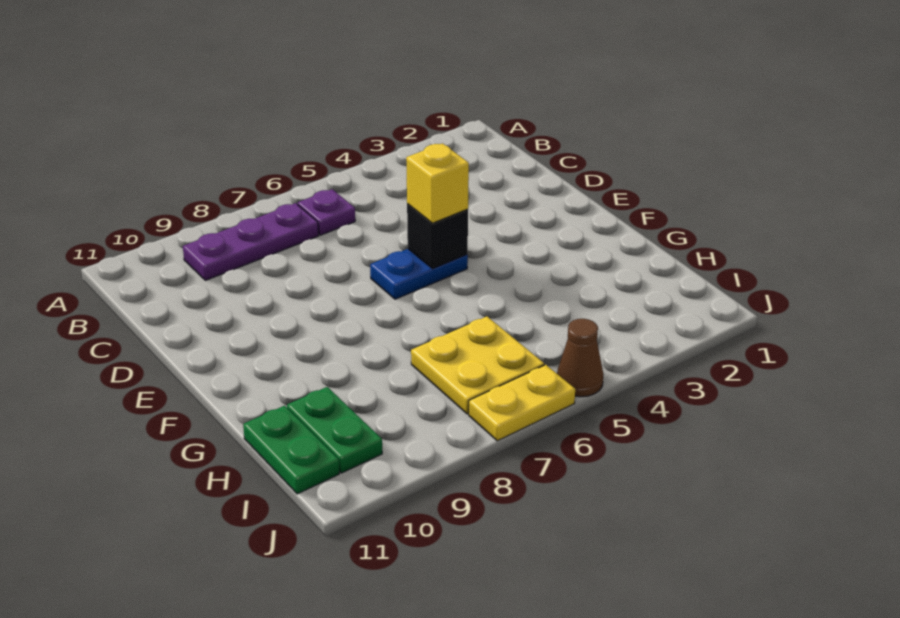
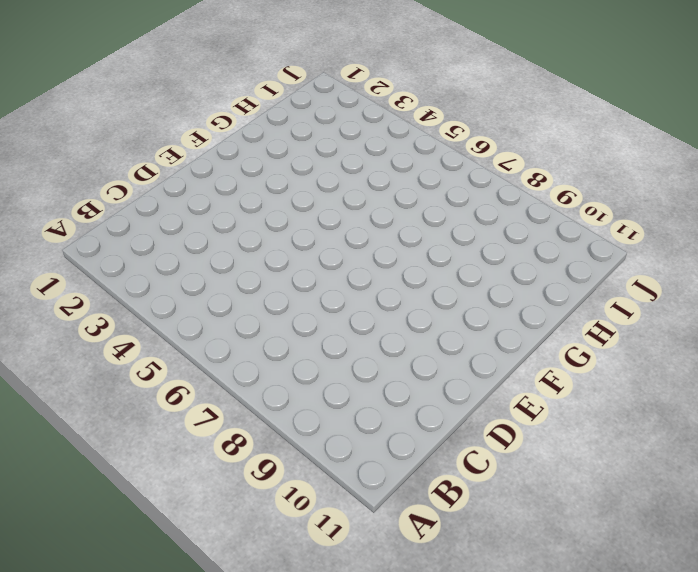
none -> purple plate B6 level 1
none -> purple plate B7:B9 level 1

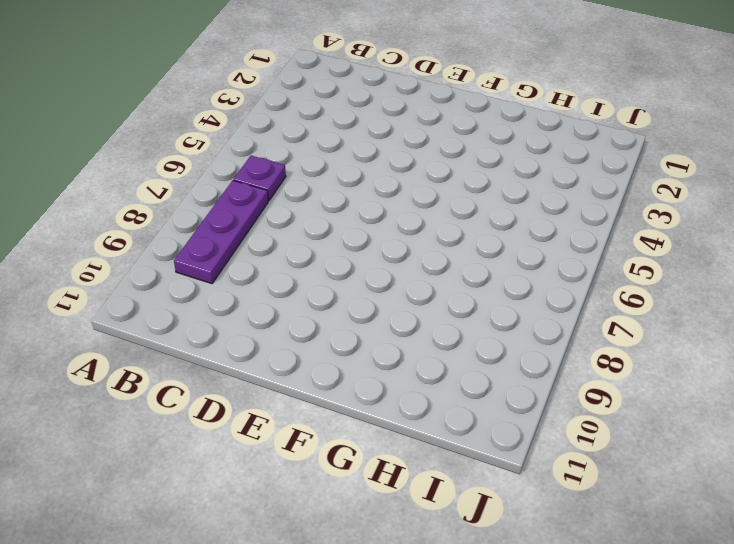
none -> blue plate E5:E6 level 1
none -> yellow plate H6:I7 level 1

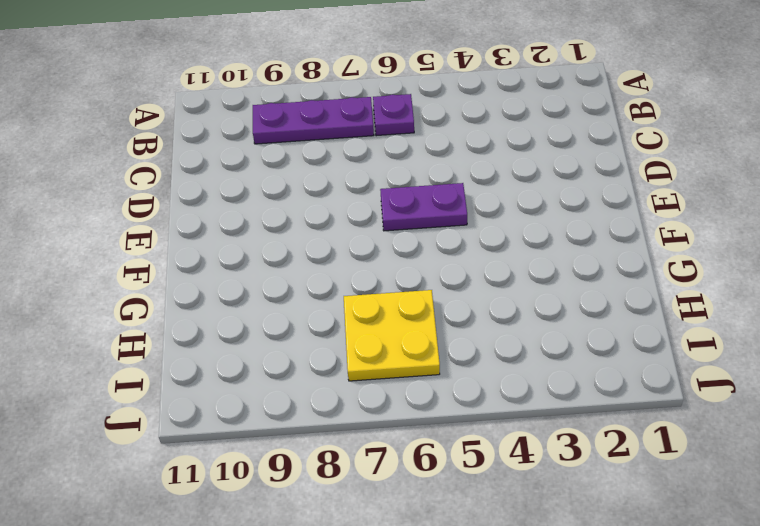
purple plate E5:E6 level 1 -> blue plate E5:E6 level 1
none -> green plate H10:I10 level 1
none -> green plate H11:I11 level 1

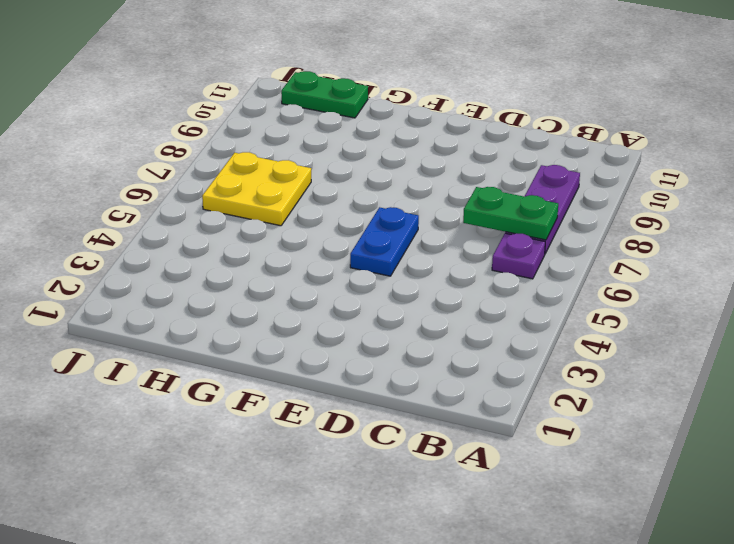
green plate B7:C7 level 2 -> green plate H10:I10 level 1
none -> brown cone J5 level 1
none -> yellow plate J6:J7 level 1

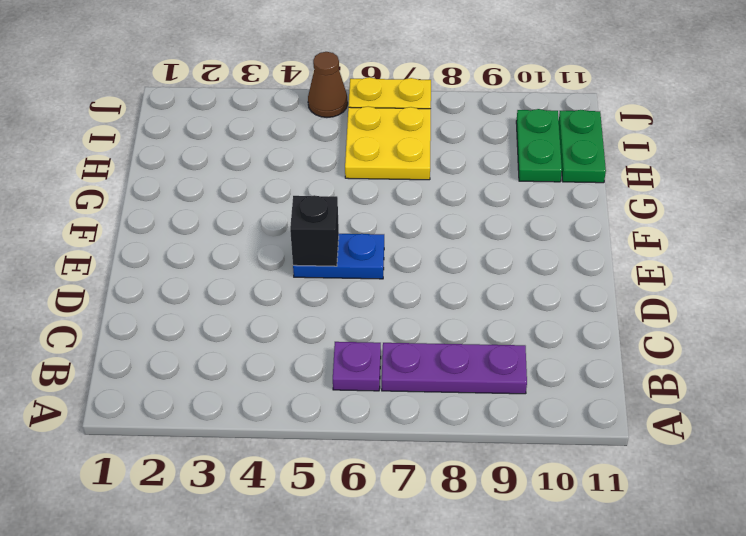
none -> yellow brick E5 level 3

